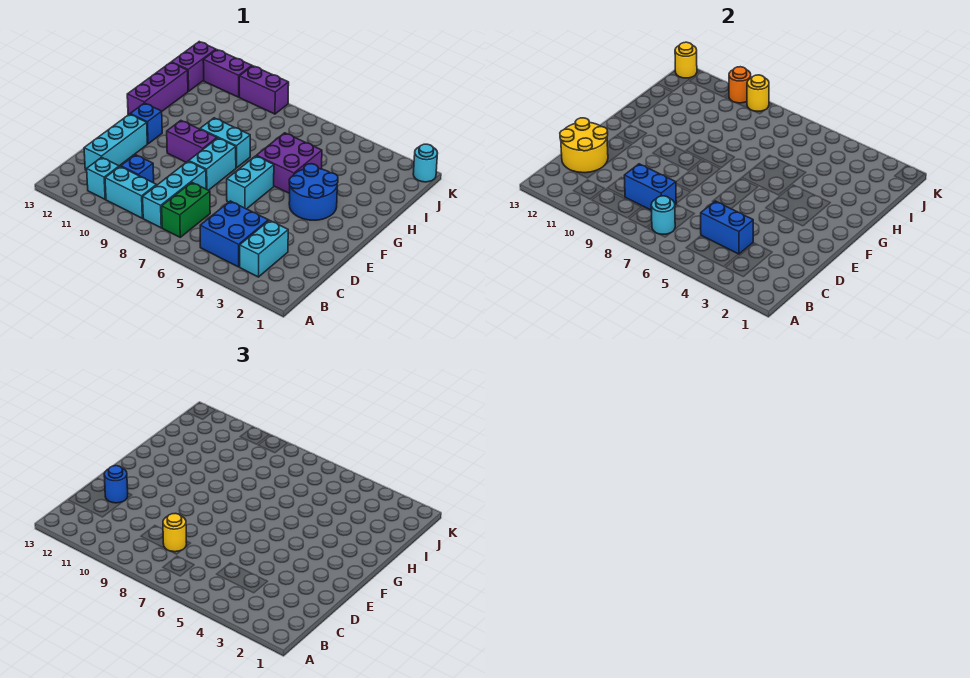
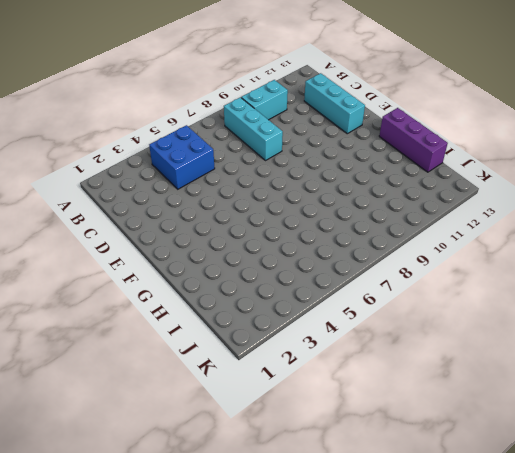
none -> cyan brick B3:C3 level 1
none -> green brick B7:C7 level 1
none -> cyan brick B11 level 1

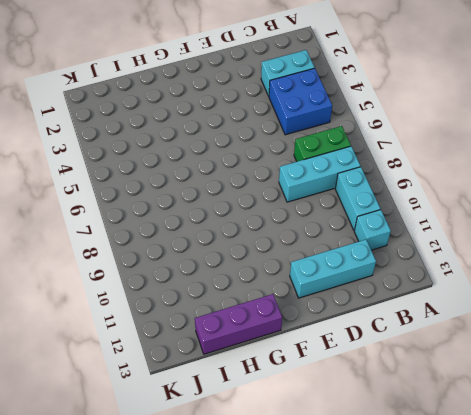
none -> blue brick C10 level 1
none -> cyan brick E6:F6 level 1
none -> cyan brick E8:F8 level 1

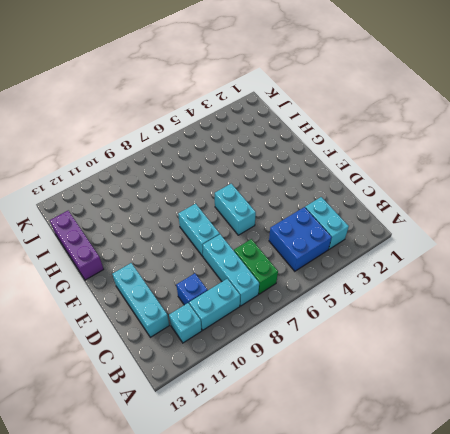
none -> blue round brick F3:G4 level 1
none -> purple brick F9:F10 level 1
none -> blue brick F12 level 1

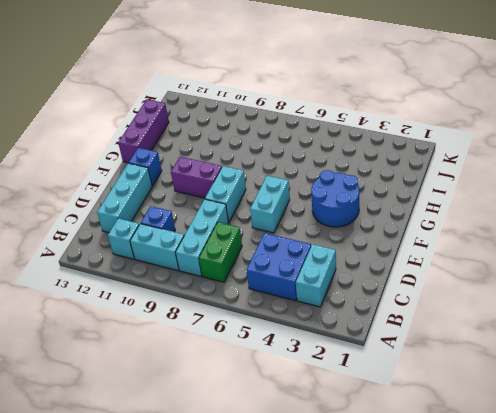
none -> purple brick G5:H6 level 1
none -> cyan brick G8:G9 level 1
none -> purple brick J13:K13 level 1

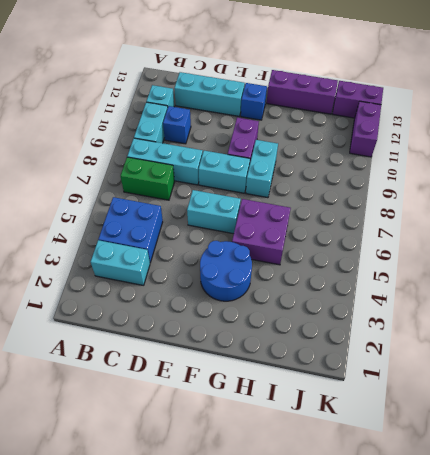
none -> cyan round brick K1 level 1
none -> purple brick K9:K10 level 1
none -> cyan round brick B7 level 2

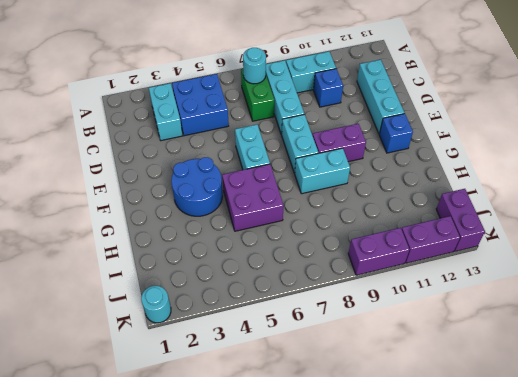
none -> cyan brick B11 level 1
none -> purple brick G13:I13 level 1
none -> blue brick C4:C5 level 2

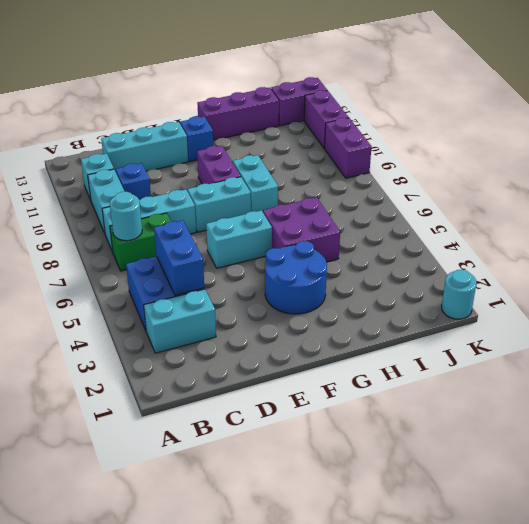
none -> blue brick C8:C9 level 2
none -> yellow round brick C12:D13 level 2
none -> yellow round brick K9 level 2

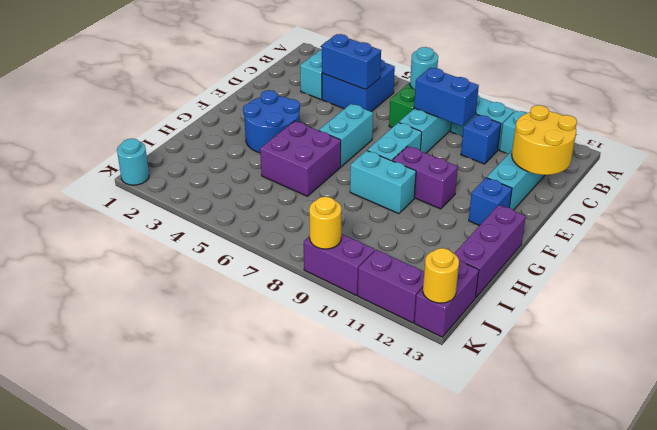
none -> orange round brick K10 level 2
none -> yellow round brick C8 level 3
none -> blue round brick D12 level 3

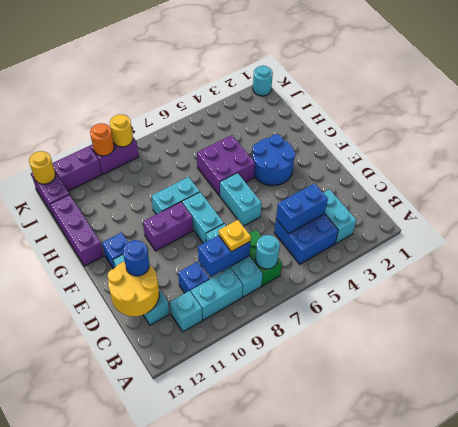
yellow plate C8 level 3 -> yellow round brick C8 level 3

